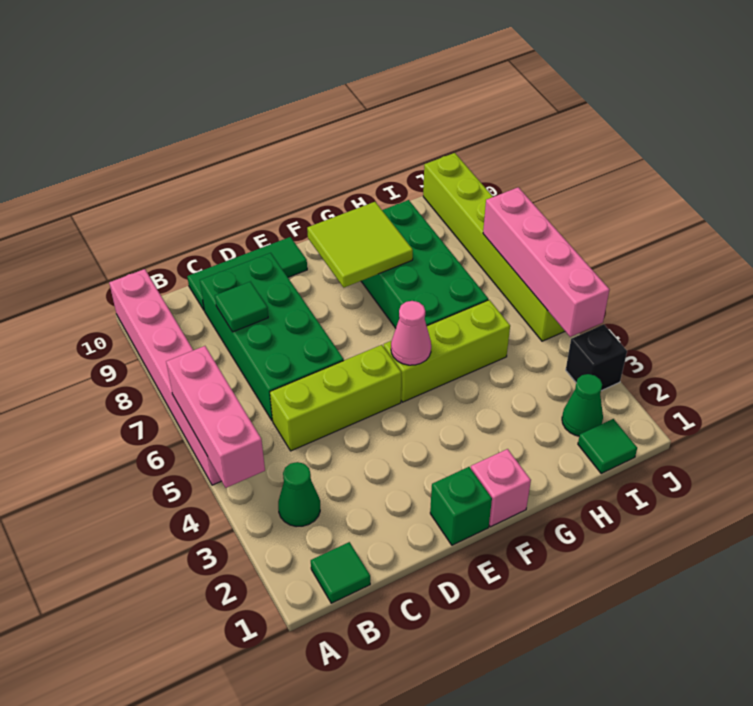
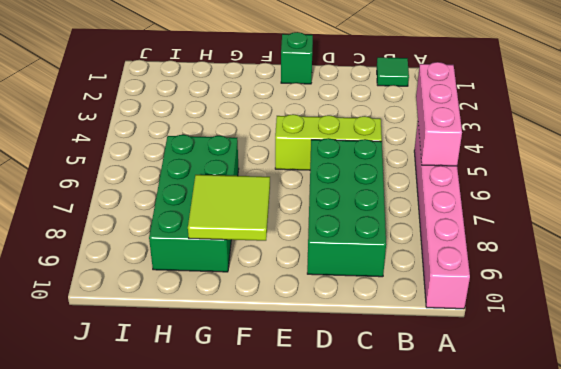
none -> green cone B3 level 1
none -> green tile C10:E10 level 1
none -> pink brick F1 level 1

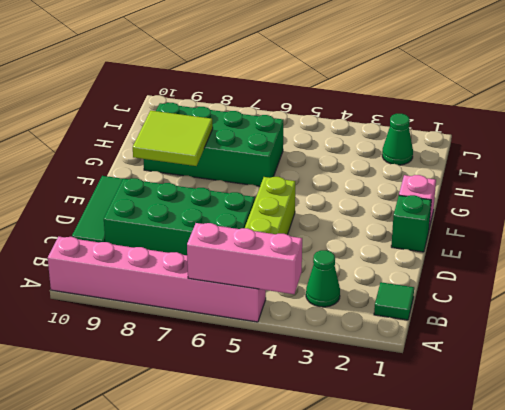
none -> lime brick F5:H5 level 1
none -> green tile I1 level 1
none -> black brick J3 level 1

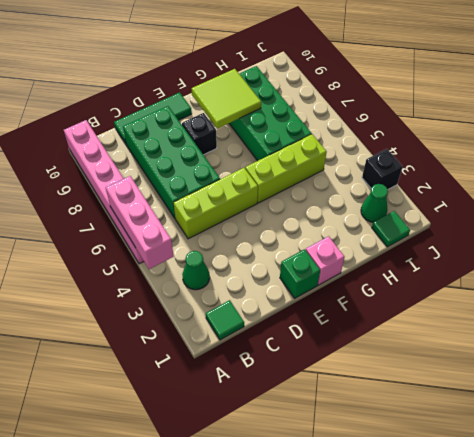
black brick E8 level 1 -> none
none -> lime brick J5:J10 level 1
none -> green tile C8 level 2
none -> pink cone F5 level 2

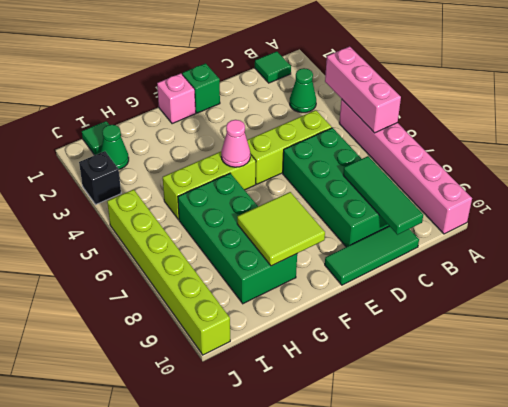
green tile C8:C10 level 2 -> green tile C8 level 2
none -> pink brick J4:J7 level 2

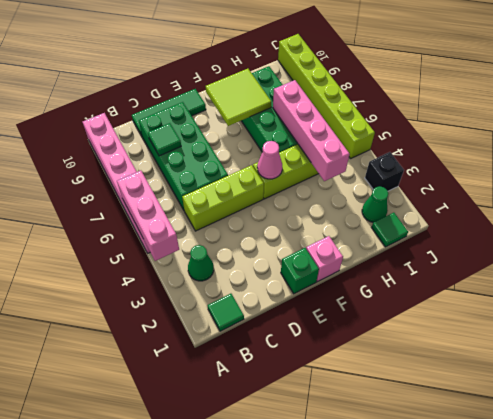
pink brick H4:H7 level 2 -> pink brick J4:J7 level 2

